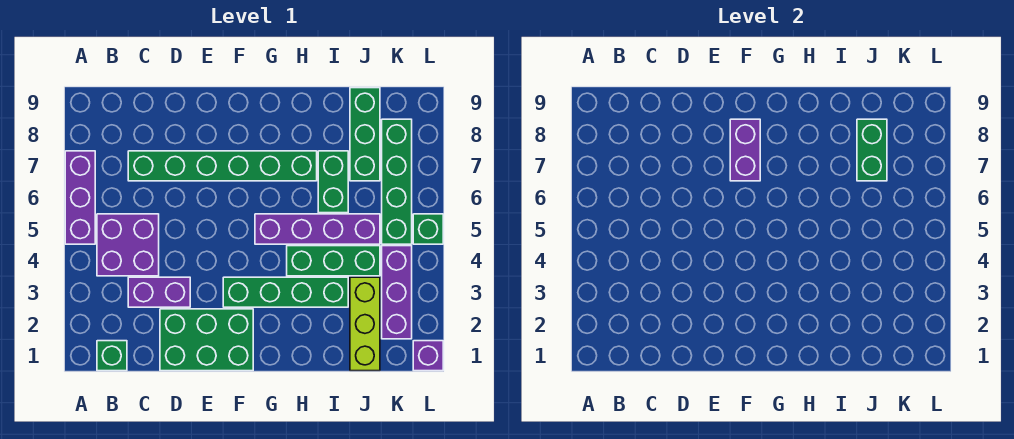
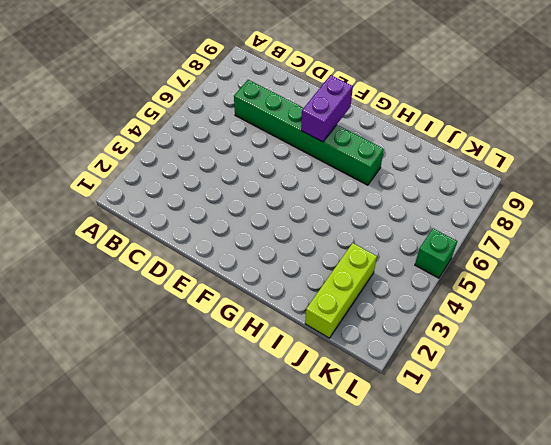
none -> purple brick A5:A7 level 1
none -> green brick B1 level 1
none -> purple brick B4:C5 level 1

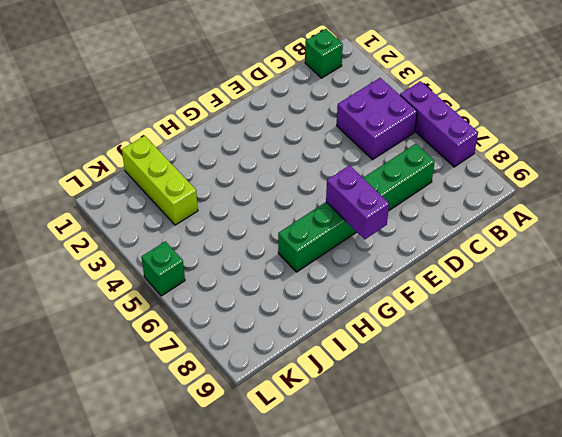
none -> purple brick C3:D3 level 1
none -> green brick D1:F2 level 1
none -> green brick F3:I3 level 1

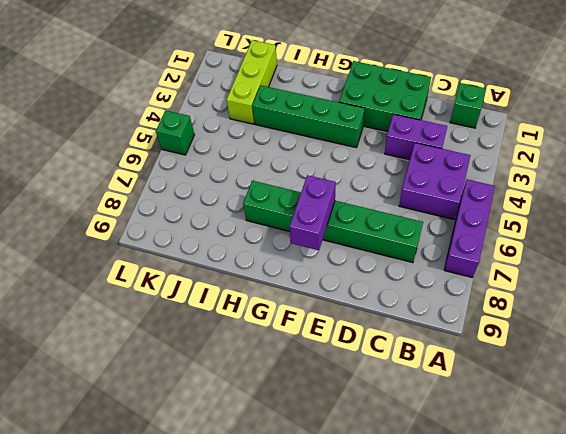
none -> purple brick G5:J5 level 1
none -> green brick H4:J4 level 1
none -> green brick I6:I7 level 1

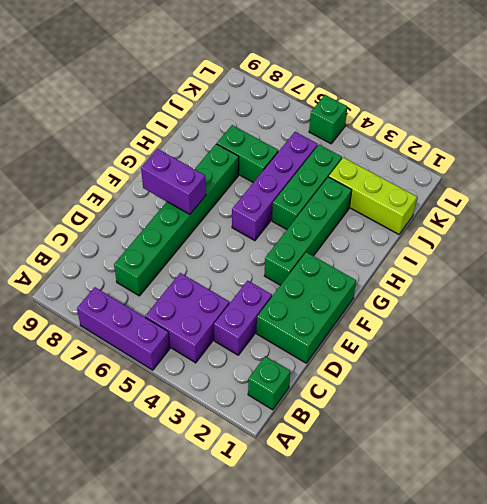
none -> green brick J7:J9 level 1
none -> purple brick K2:K4 level 1
none -> green brick K5:K8 level 1

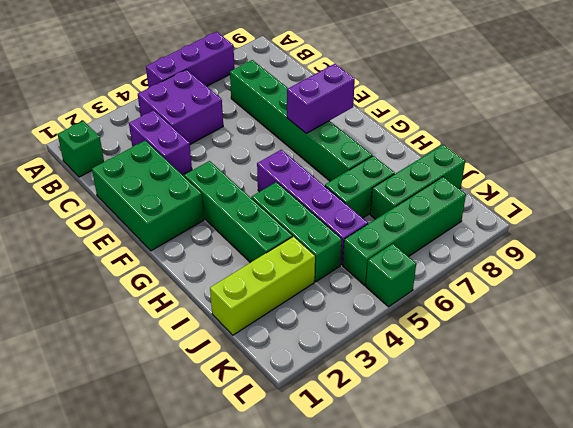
none -> purple brick K2:K4 level 1
none -> purple brick L1 level 1
none -> green brick J7:J8 level 2

